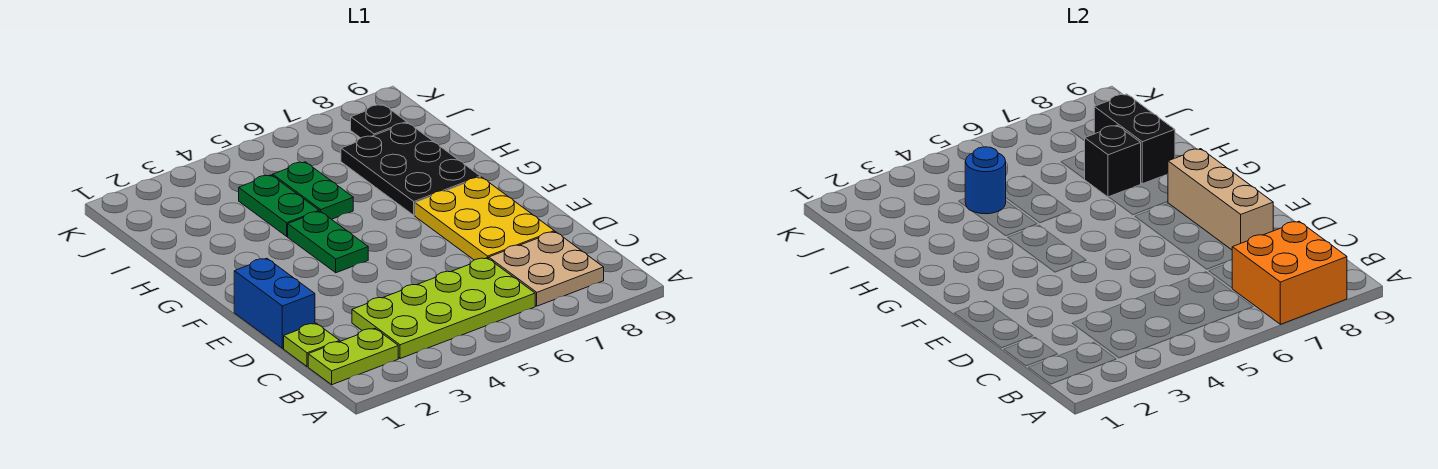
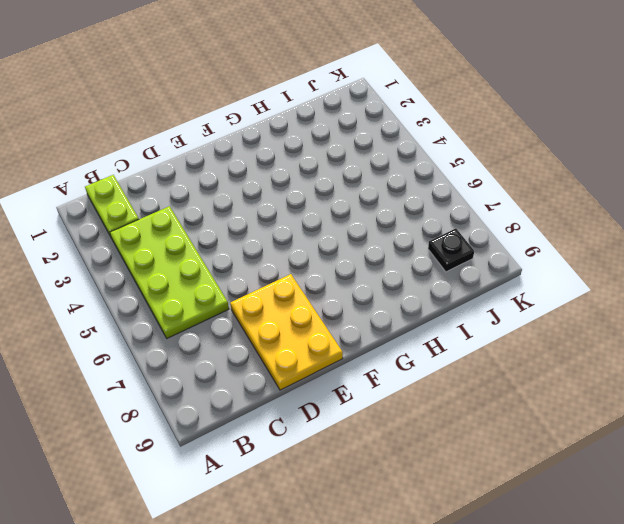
yellow plate D7:E9 level 1 -> yellow plate D7:F8 level 1
none -> tan plate B7:C8 level 1
none -> lime plate C1 level 1
none -> blue brick D1:E1 level 1

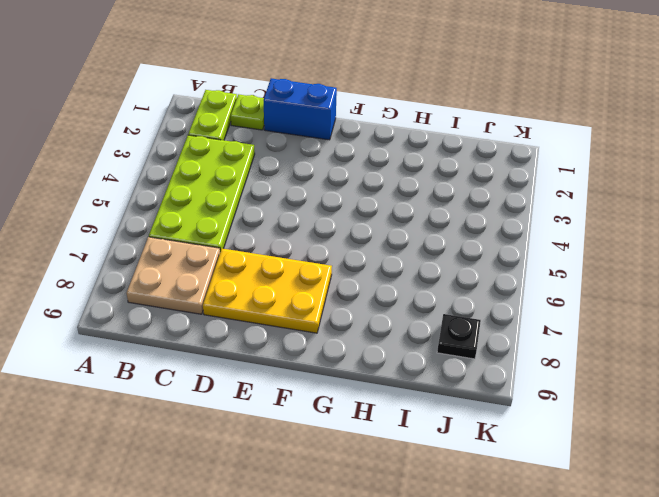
none -> green plate F4:G4 level 1
none -> black plate G7:I8 level 1
none -> green plate H4:I4 level 1

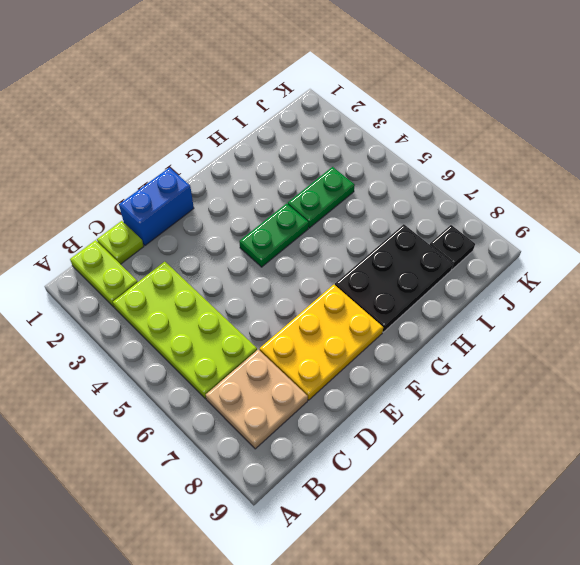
none -> green plate H5:I5 level 1
none -> orange brick A7:B8 level 2
none -> tan brick D8:F8 level 2

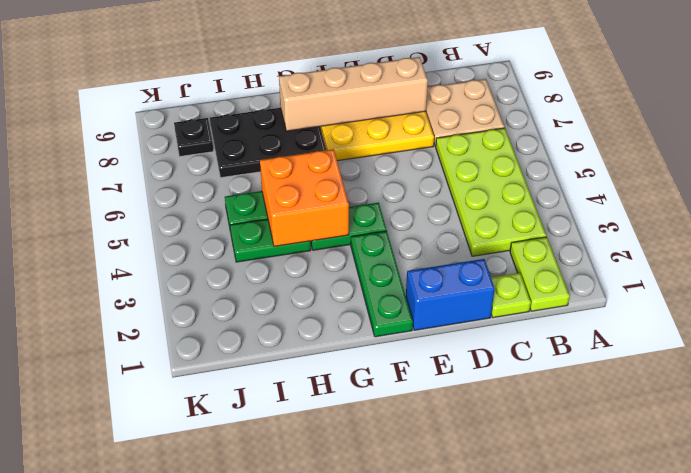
tan brick D8:G8 level 2 -> tan brick D8:F8 level 2
green plate F1:F3 level 1 -> none
orange brick G4:H5 level 2 -> orange brick A7:B8 level 2
none -> black brick H7 level 2
none -> black brick H8:I8 level 2
none -> blue round brick I4 level 2

